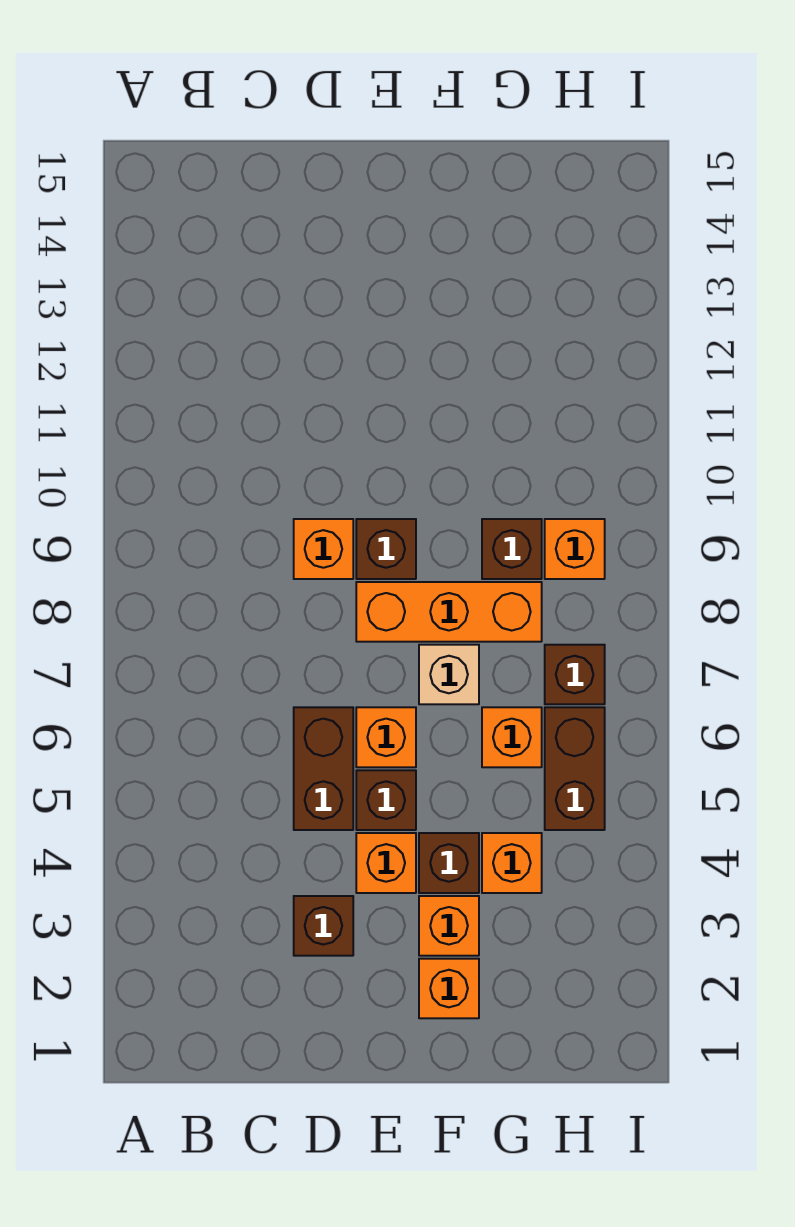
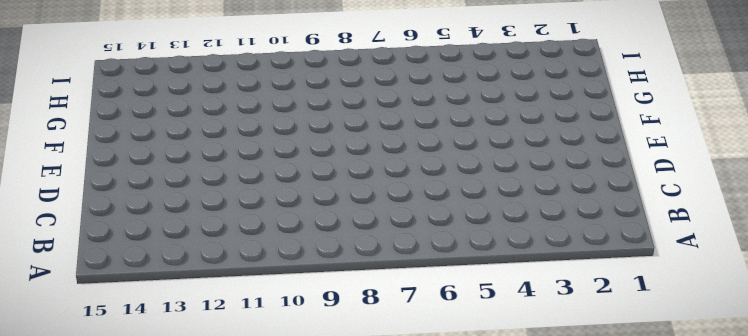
none -> brown brick D3 level 1
none -> brown brick D5:D6 level 1
none -> orange brick D9 level 1

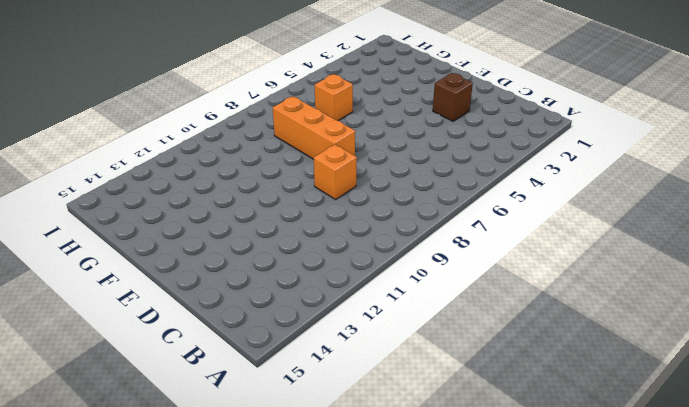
none -> brown brick D5:D6 level 1
none -> orange brick E4 level 1
none -> brown brick E5 level 1

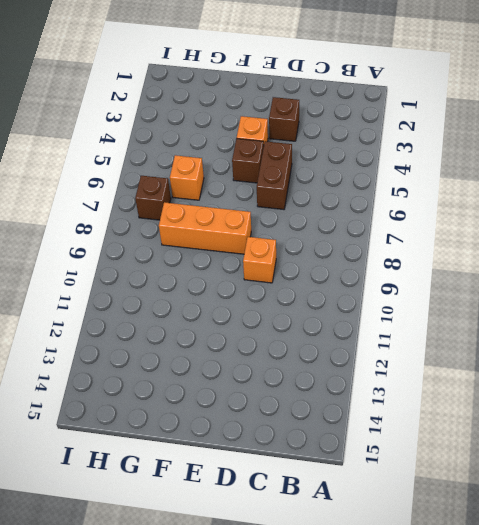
none -> orange brick E6 level 1
none -> brown brick E9 level 1
none -> orange brick F2 level 1

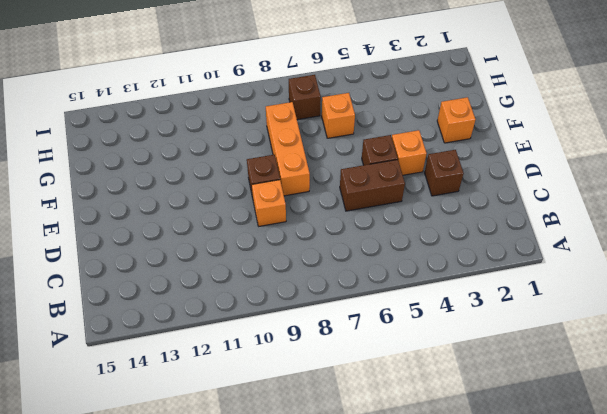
none -> orange brick E6 level 1
none -> orange brick F3 level 1
none -> brown brick F4 level 1

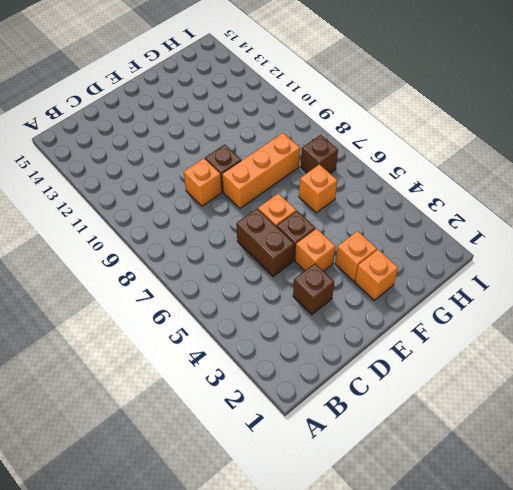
none -> brown brick F4 level 1
none -> tan brick F7 level 1
none -> orange brick G4 level 1

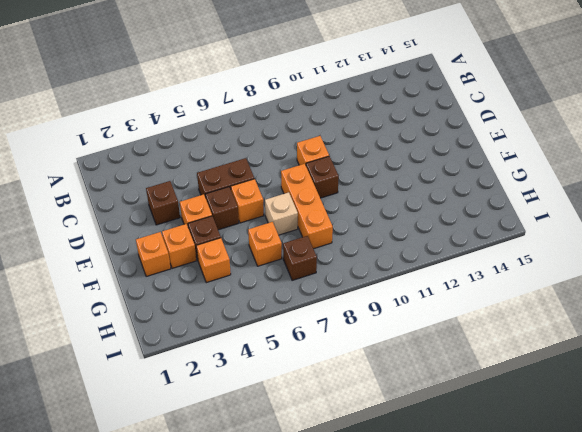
none -> brown brick G9 level 1
none -> brown brick H5:H6 level 1
none -> orange brick H9 level 1

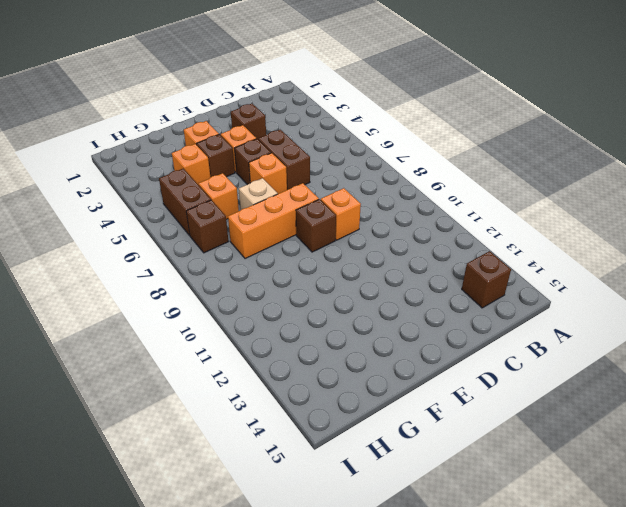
brown brick B14 level 1 -> brown brick G9 level 1
none -> orange brick F2 level 1
none -> orange brick H9 level 1

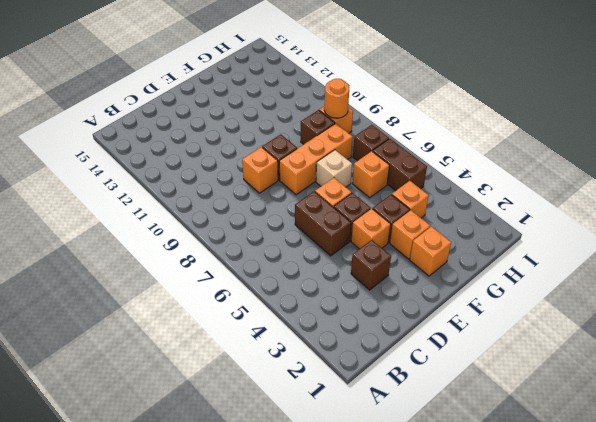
orange round brick H9 level 2 -> none

